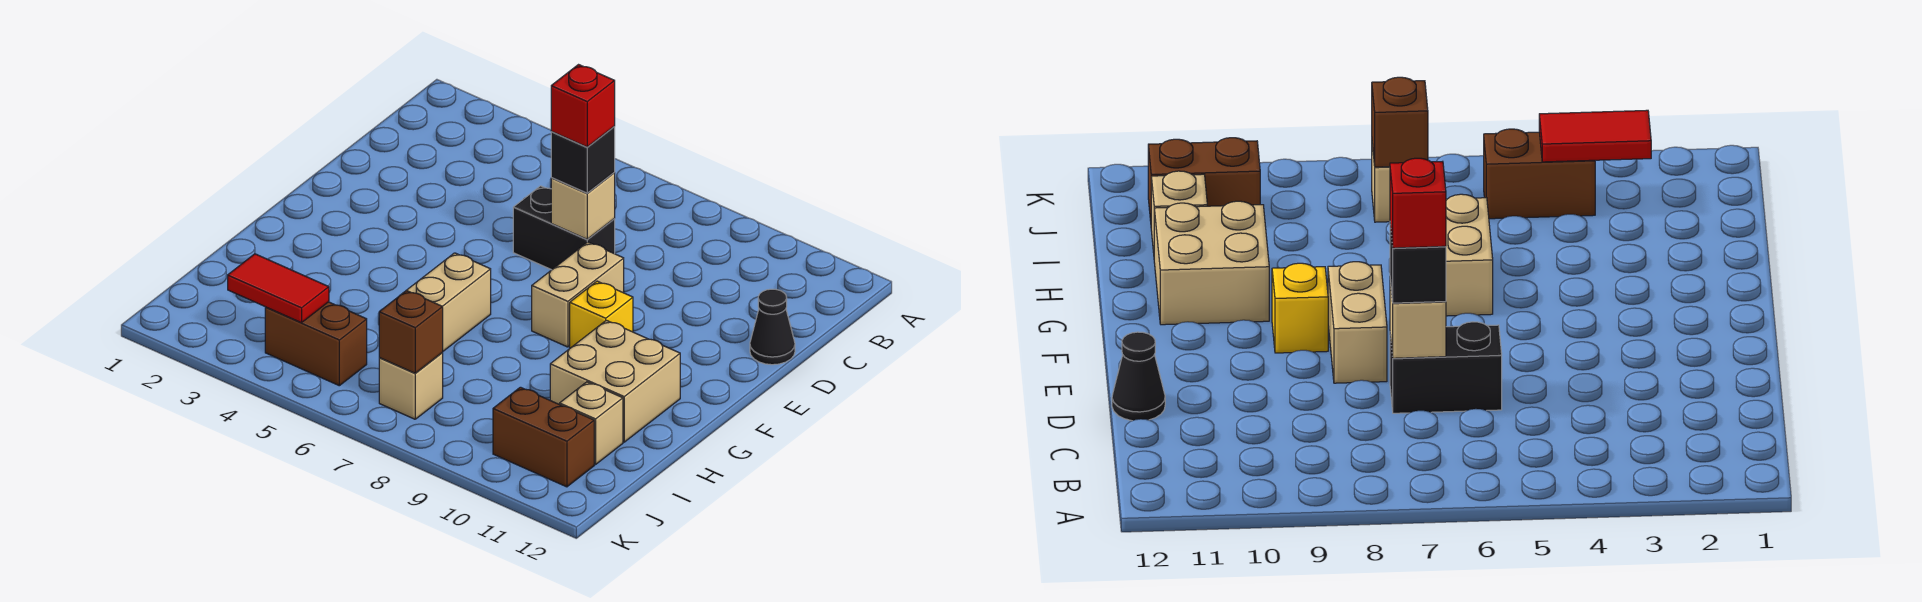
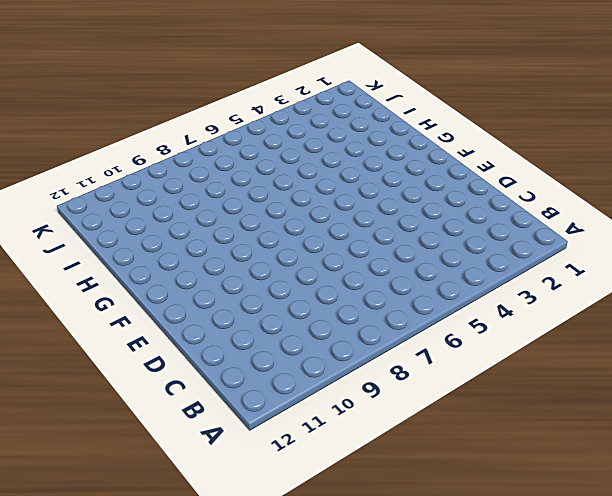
none -> black brick D6:D7 level 1
none -> black cone D12 level 1
none -> tan brick E8:F8 level 1

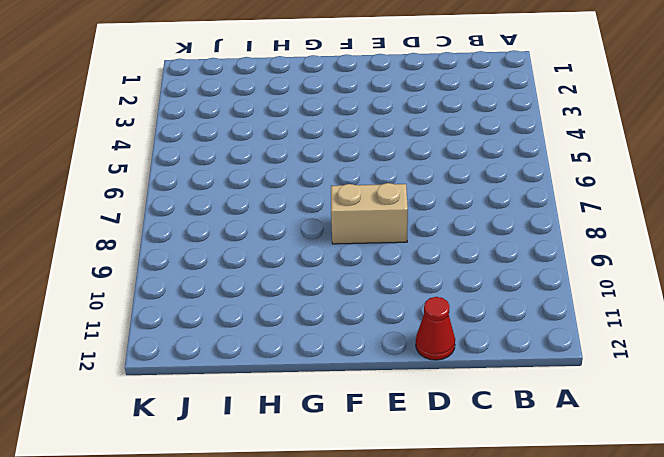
red cone D12 level 1 -> black cone D12 level 1
none -> black brick D6:D7 level 1
none -> yellow brick F9 level 1
none -> tan brick G6:H6 level 1

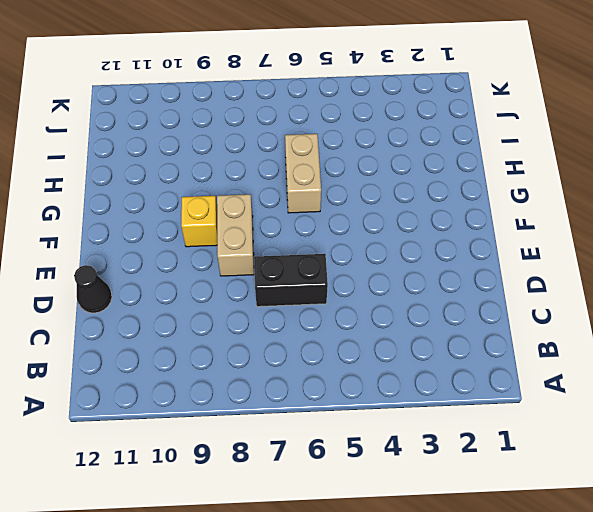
none -> tan brick G10:H11 level 1
none -> tan brick I11 level 1
none -> brown brick J4:J5 level 1

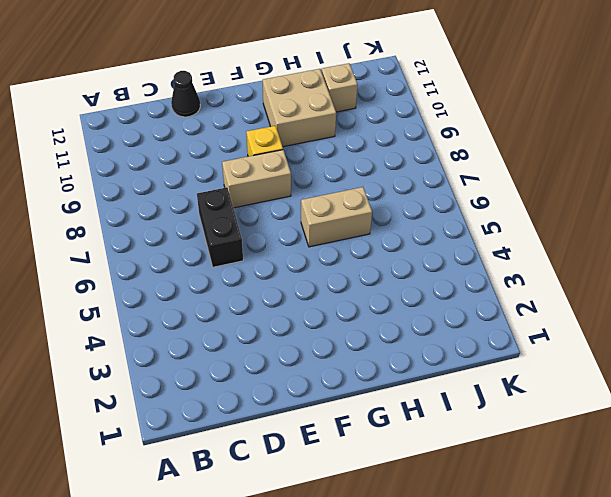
none -> brown brick J4:J5 level 1
none -> tan brick J7 level 1
none -> brown brick J10:J11 level 1

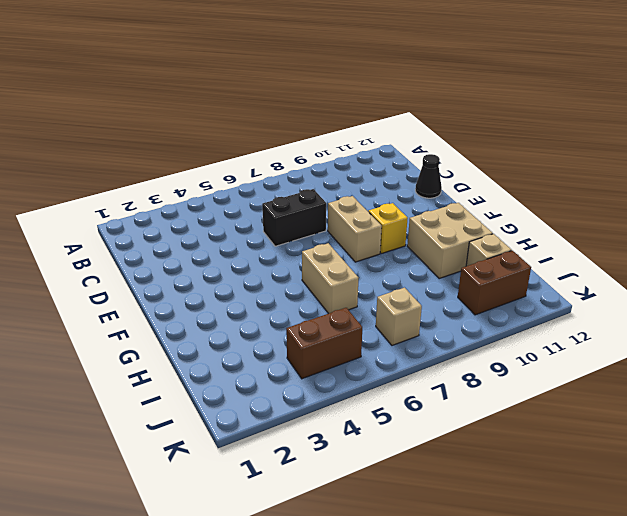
none -> tan brick D7 level 2
none -> red tile J3:J4 level 2
none -> brown brick J7 level 2

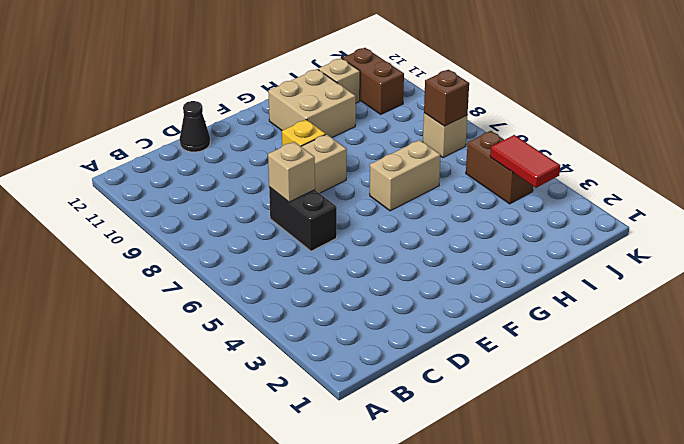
none -> black brick D7 level 3
none -> red brick D7 level 4

